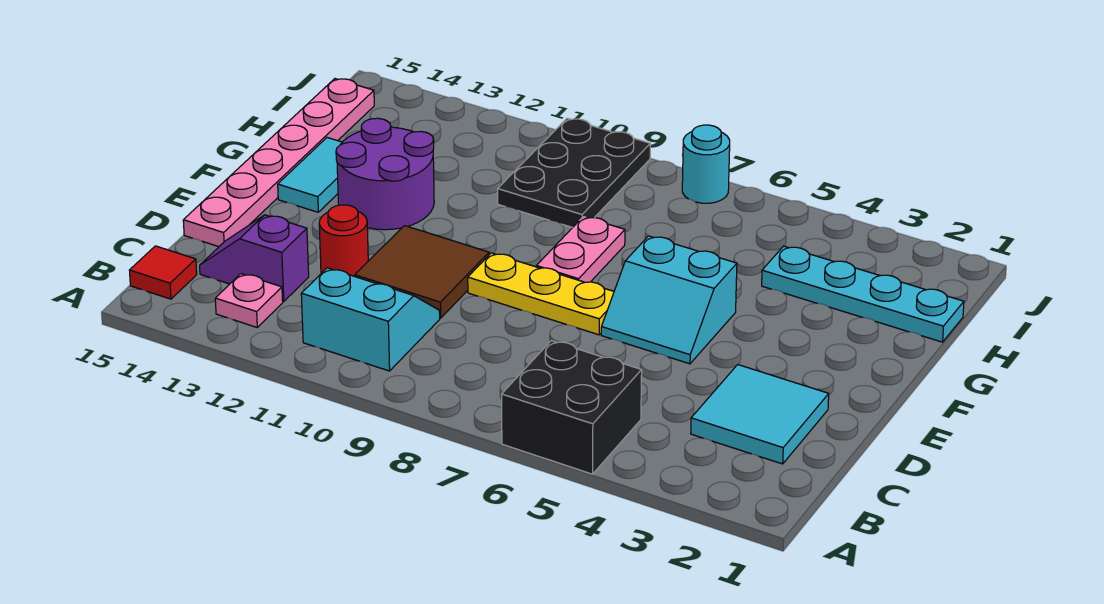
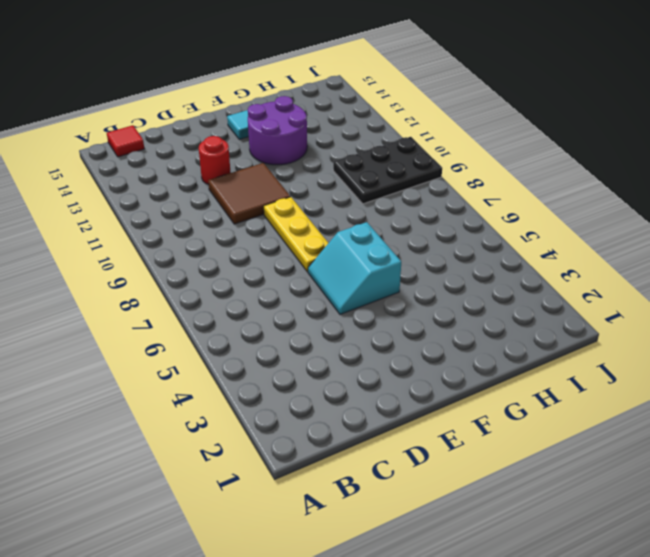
none -> black brick A5:B6 level 1
none -> cyan slope B10:C11 level 1 top B
none -> pink plate B13 level 1

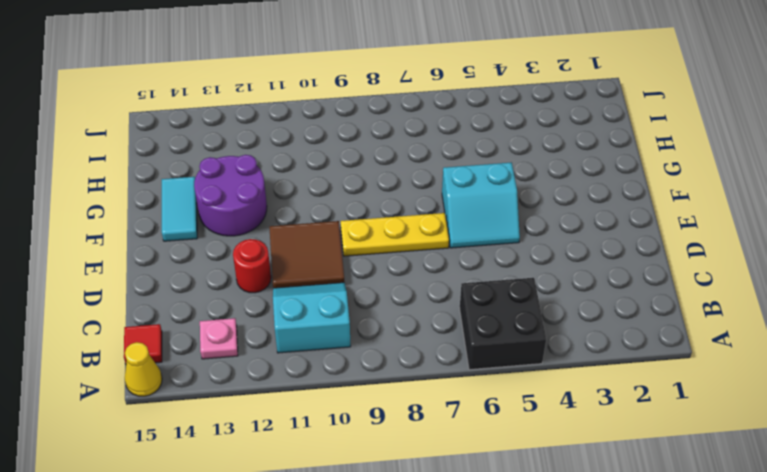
yellow cone A15 level 1 -> none
none -> cyan tile C2:D3 level 1
none -> purple slope C13:C14 level 1 top 13
none -> pink plate D15:I15 level 1

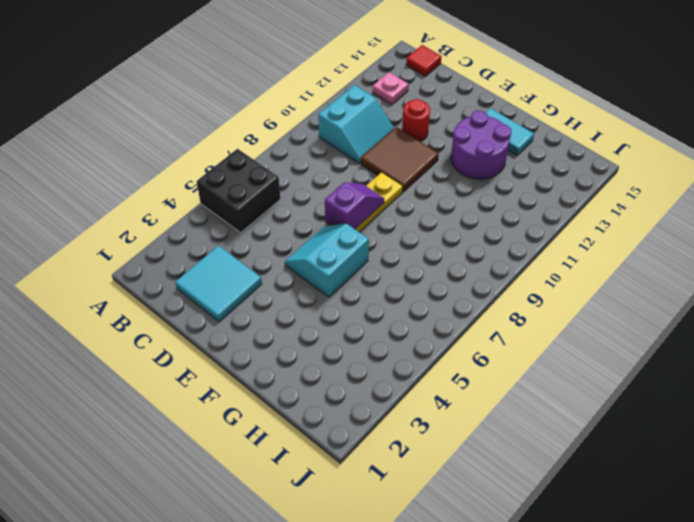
purple slope E7:E8 level 2 top 7 -> purple slope C13:C14 level 1 top 13
none -> pink plate D15:I15 level 1
none -> pink plate F8:G8 level 1
none -> cyan plate H1:H4 level 1

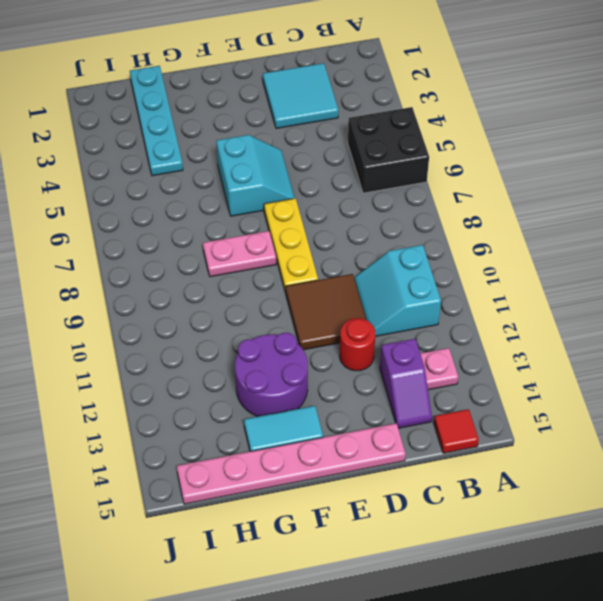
none -> black plate H9:J10 level 1
none -> cyan round brick J7 level 1

